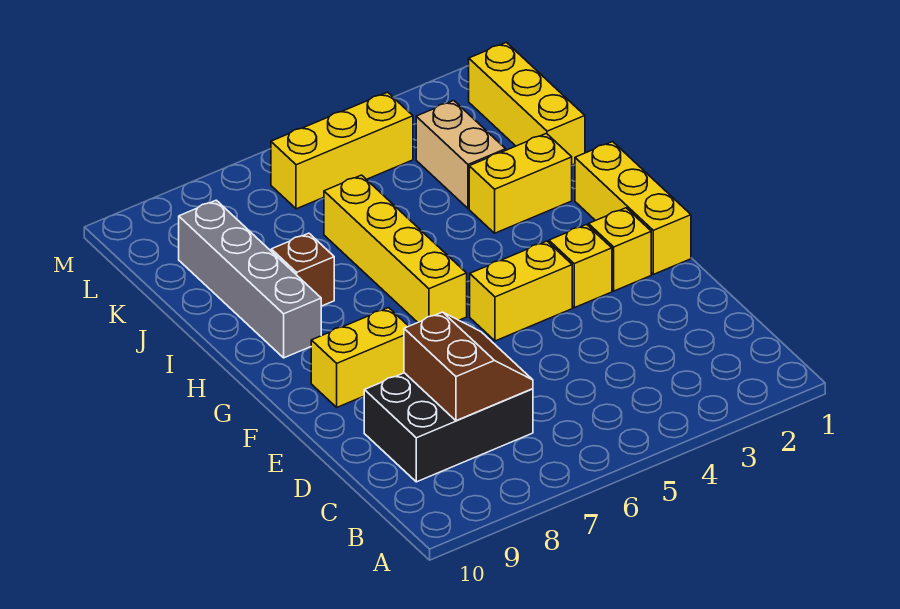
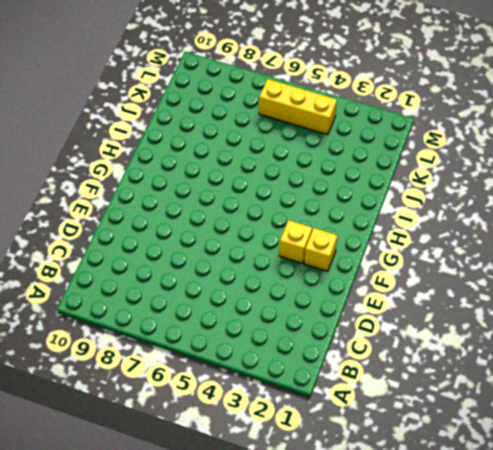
none -> black brick C7:D9 level 1
none -> yellow brick F1:H1 level 1
none -> yellow brick F4:F5 level 1

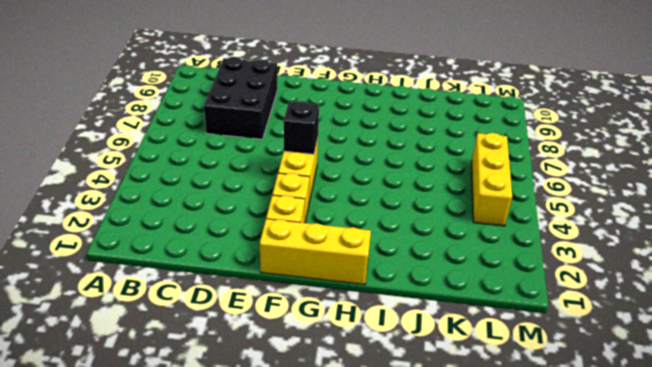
black brick F5 level 2 -> none
none -> yellow brick F8:F9 level 1
none -> yellow brick G6:J6 level 1
none -> grey brick H9:K9 level 1

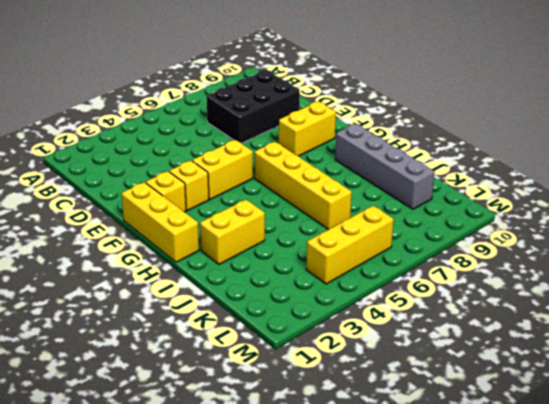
none -> brown brick I8 level 1
none -> yellow brick J1:L1 level 1
none -> tan brick J3:K3 level 1

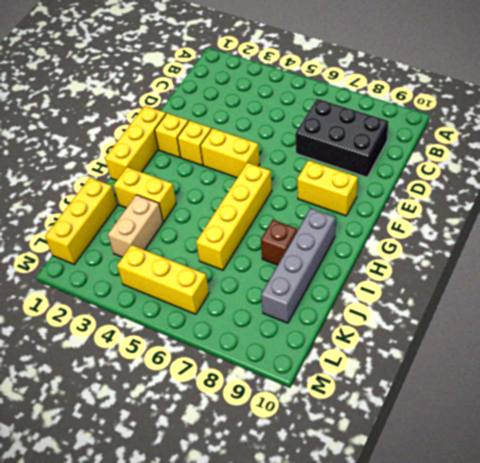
none -> brown slope C7:D8 level 2 top 8

